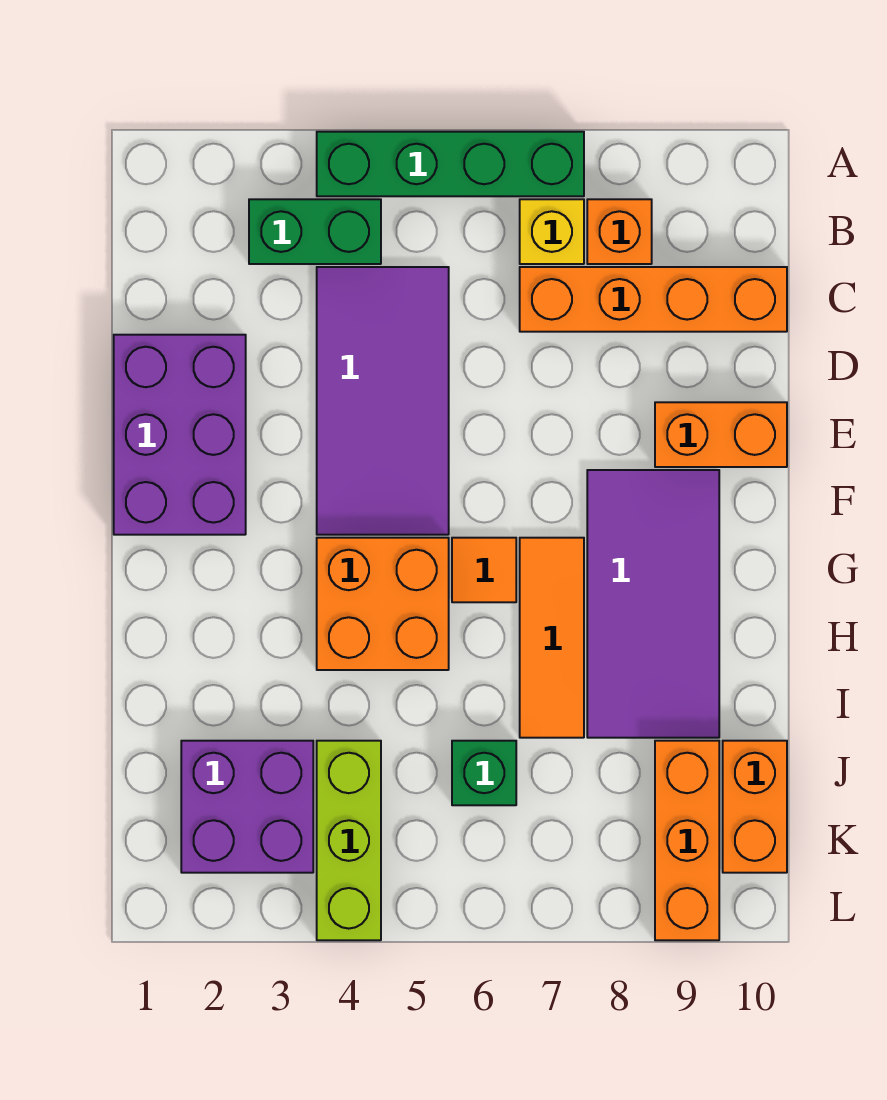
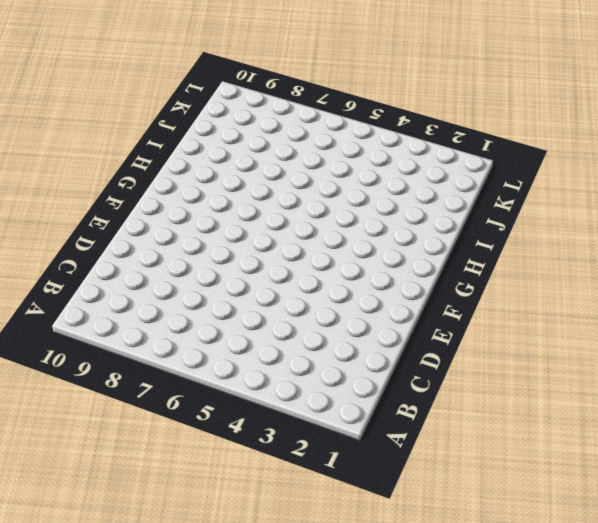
none -> green brick A4:A7 level 1
none -> green brick B3:B4 level 1
none -> yellow brick B7 level 1

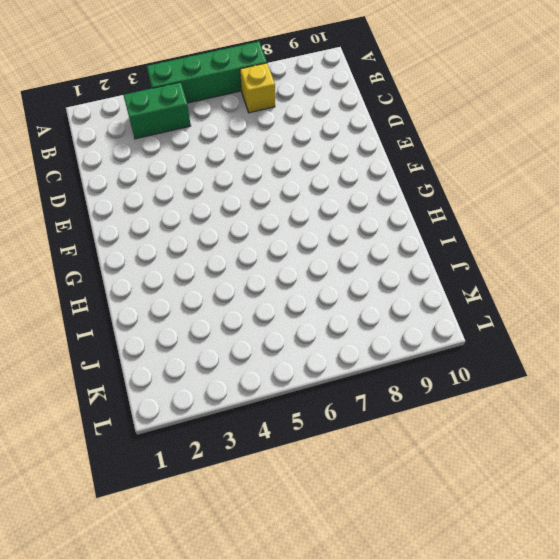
none -> orange brick B8 level 1
none -> purple tile C4:F5 level 1
none -> orange brick C7:C10 level 1

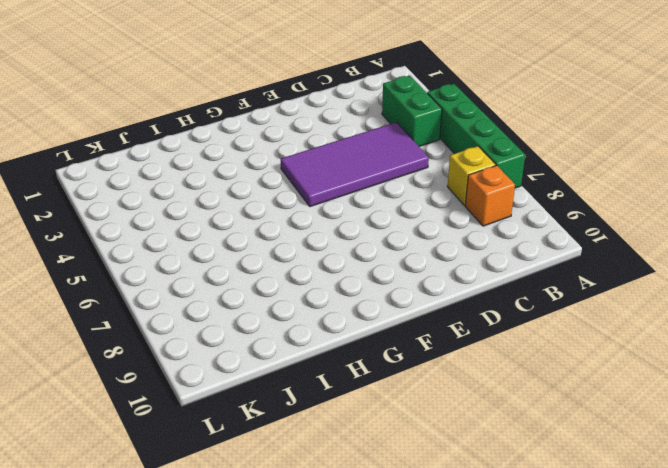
none -> orange brick C7:C10 level 1
none -> purple brick D1:F2 level 1
none -> orange brick E9:E10 level 1

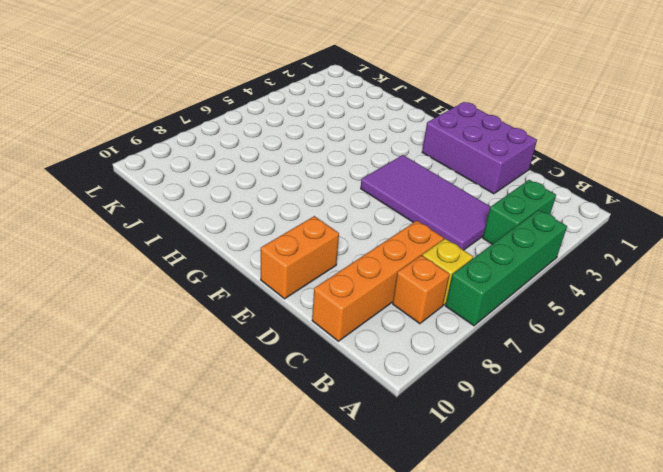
none -> purple tile F8:I9 level 1
none -> orange brick G4:H5 level 1
none -> orange tile G6 level 1

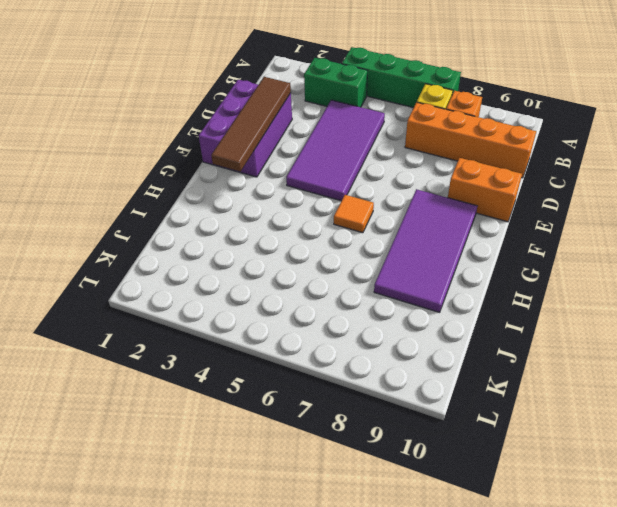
brown tile D2:G2 level 2 -> none
none -> orange brick G4:H5 level 1
none -> orange tile G7:I7 level 1
none -> purple brick J2:K3 level 1

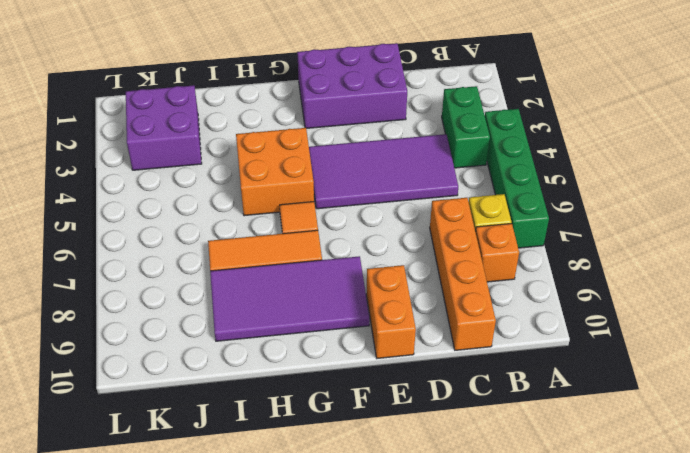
none -> lime brick J4:L4 level 1
none -> green brick J6 level 1
none -> orange brick J9:L9 level 1

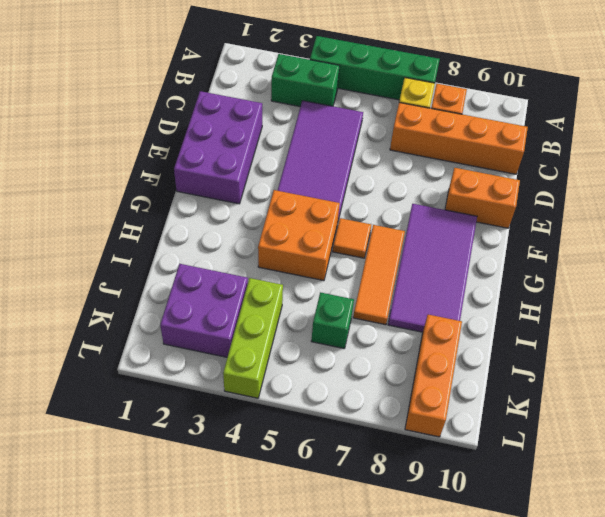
none -> orange brick J10:K10 level 1

